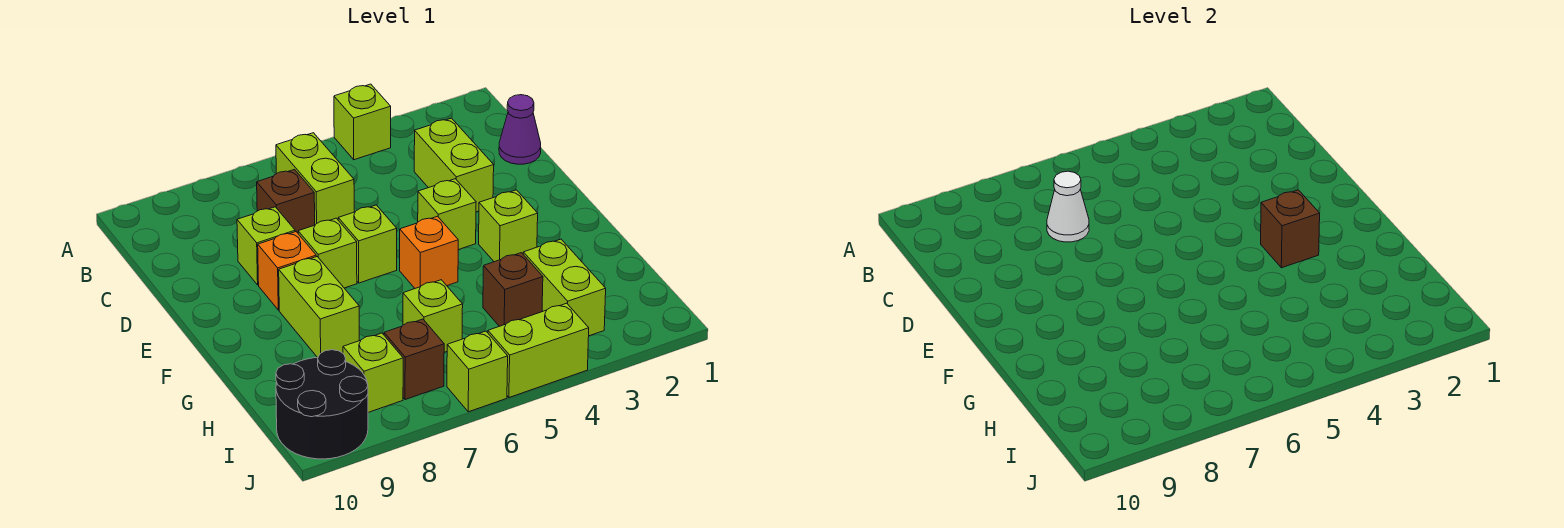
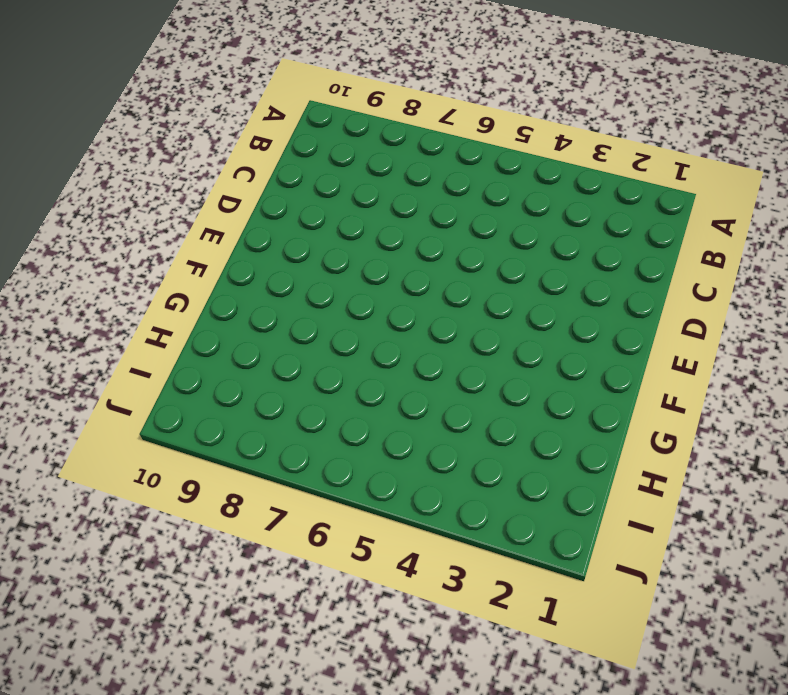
none -> lime brick A4 level 1
none -> lime brick B6:C6 level 1
none -> purple cone C1 level 1

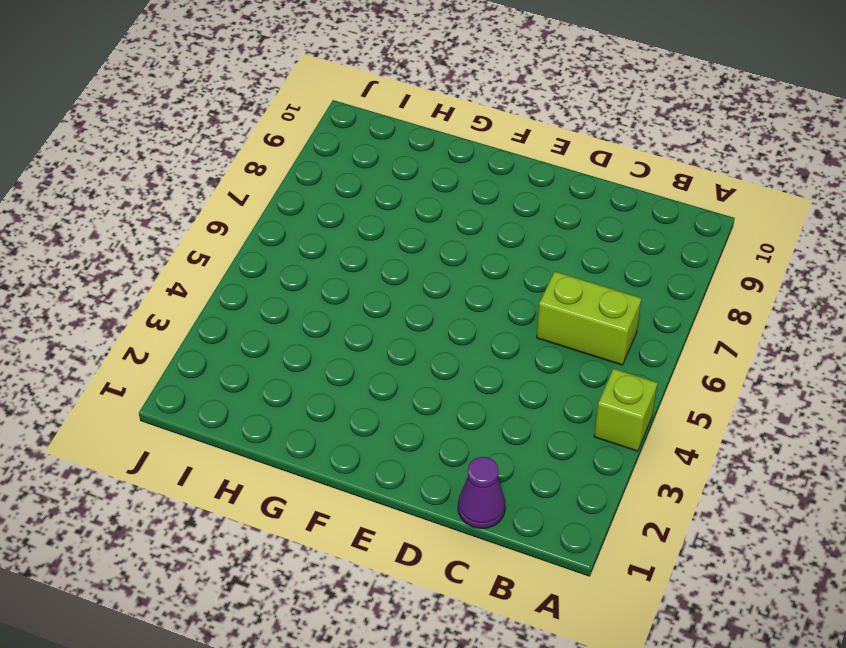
none -> lime brick C3:D3 level 1
none -> brown brick C7 level 1
none -> lime brick D8 level 1

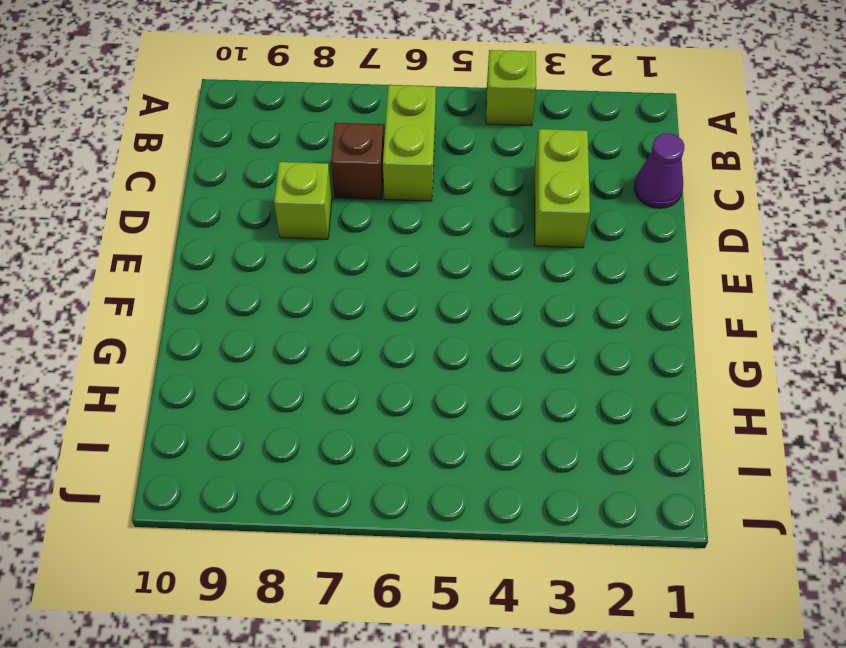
none -> lime brick E4 level 1
none -> lime brick E6 level 1
none -> lime brick E7 level 1

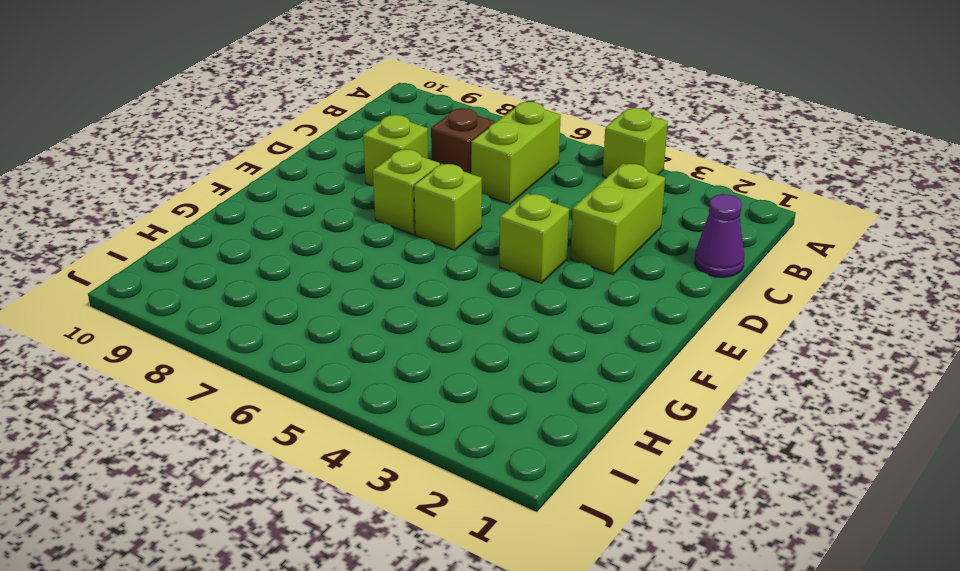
none -> orange brick E8 level 1
none -> lime brick F3 level 1
none -> orange brick F5 level 1

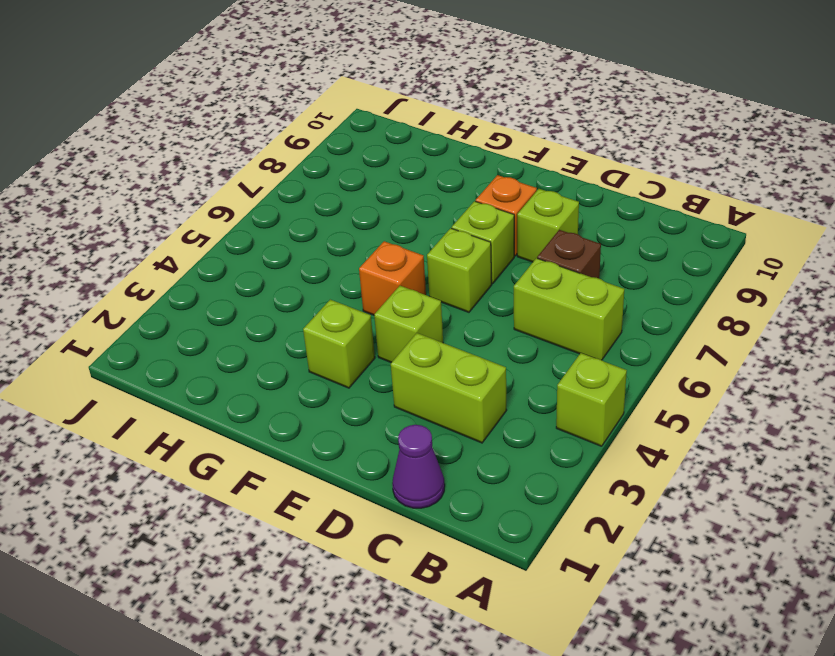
none -> lime brick F8:G8 level 1
none -> lime brick H3:I3 level 1
none -> brown brick H4 level 1

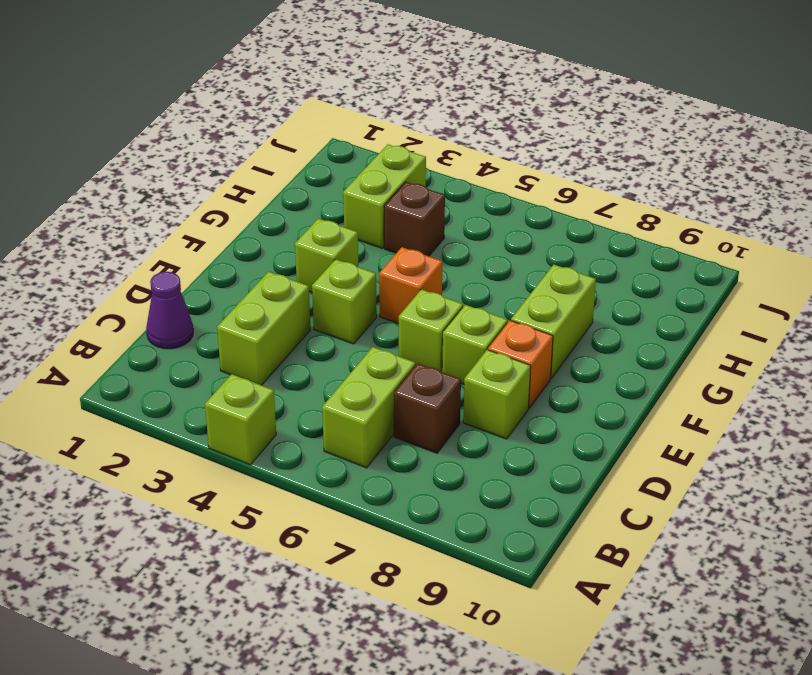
none -> lime brick H6 level 1
none -> brown brick I7 level 1
none -> lime brick I8 level 1

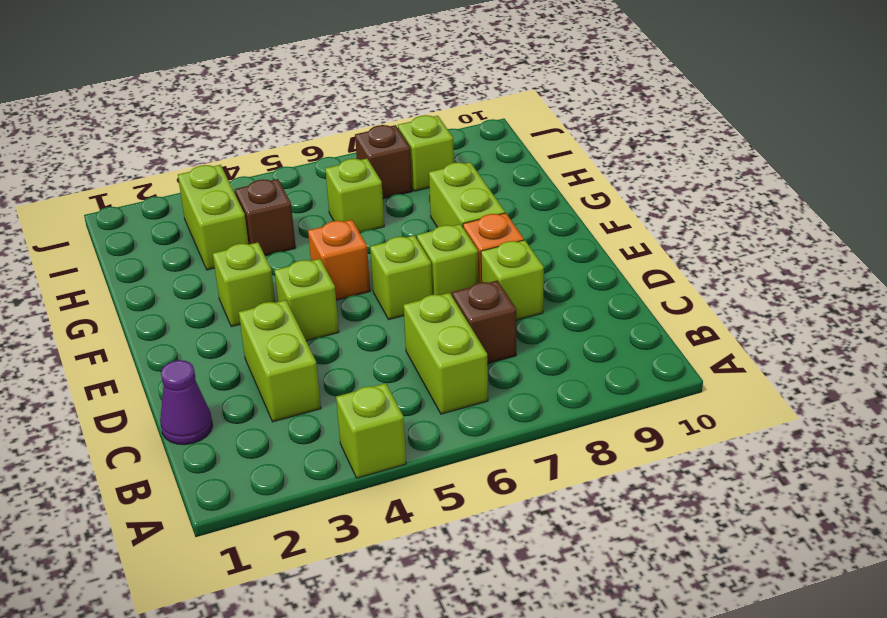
none -> black round brick I9:J10 level 1
none -> lime brick J4:J5 level 1
none -> lime brick J6 level 1

